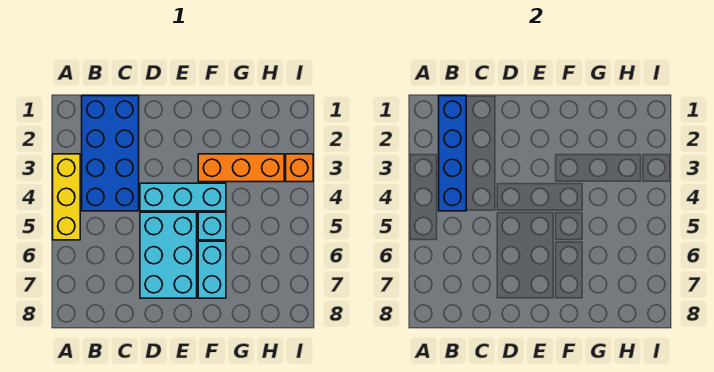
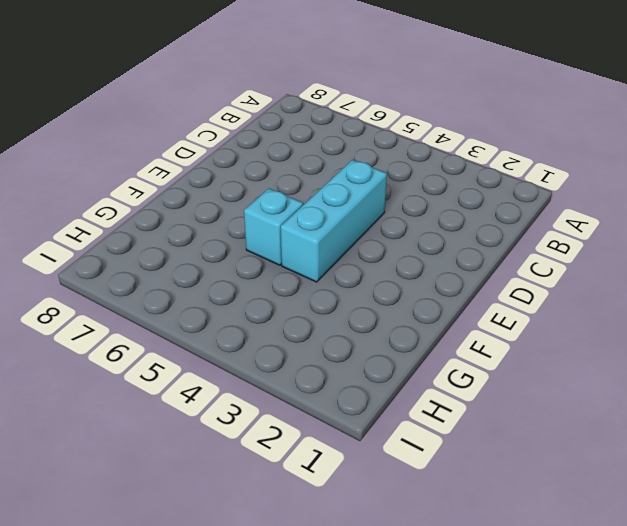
none -> yellow brick A3:A5 level 1
none -> blue brick B1:C4 level 1

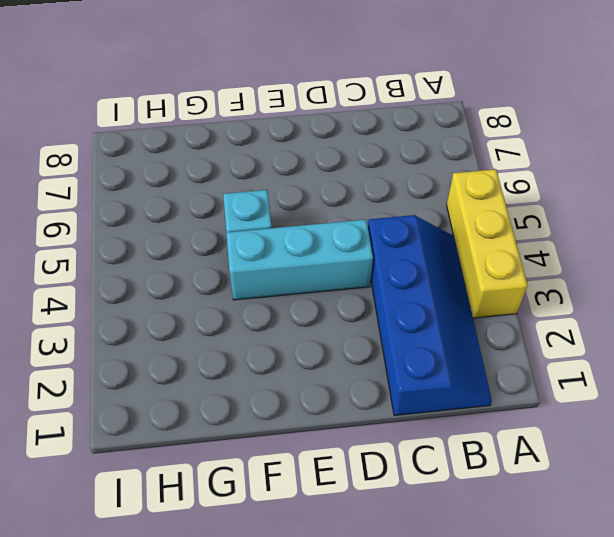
blue slope B1:C4 level 1 top C -> blue brick B1:C4 level 1
none -> cyan brick D5:E7 level 1
none -> orange brick F3:H3 level 1

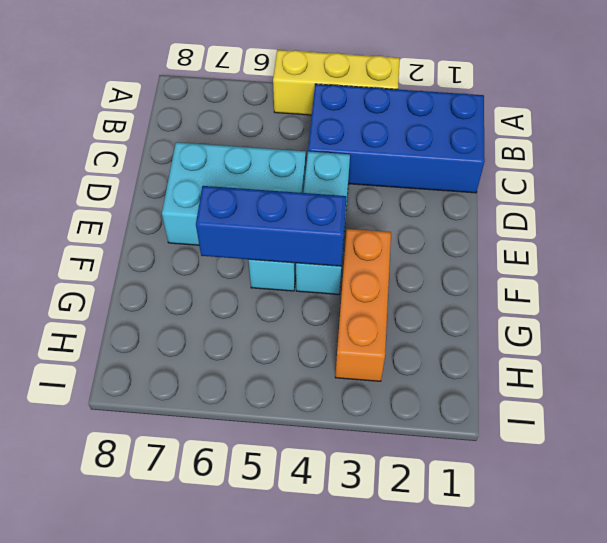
blue brick F4:F6 level 2 -> none
none -> cyan brick F6:F7 level 1
none -> orange brick I3 level 1

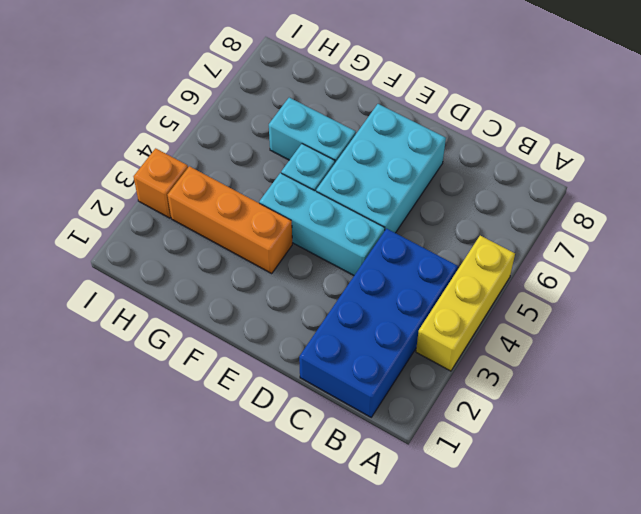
cyan brick F6:G6 level 1 -> cyan brick F6:F7 level 1
none -> blue brick B1:B4 level 2

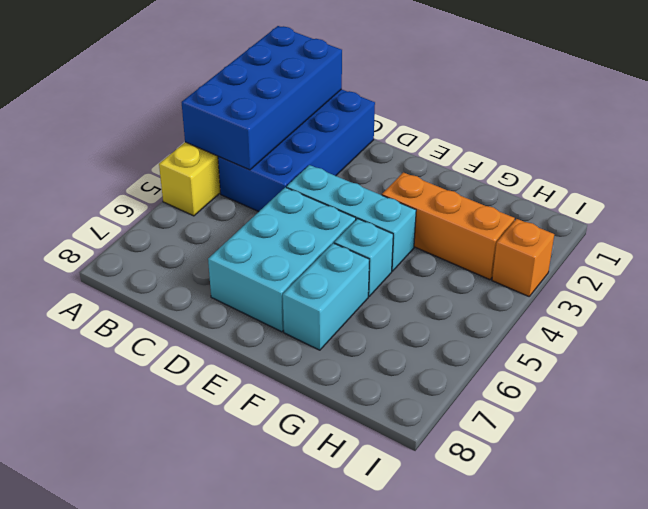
blue brick A1:B4 level 2 -> blue brick B1:B4 level 2

